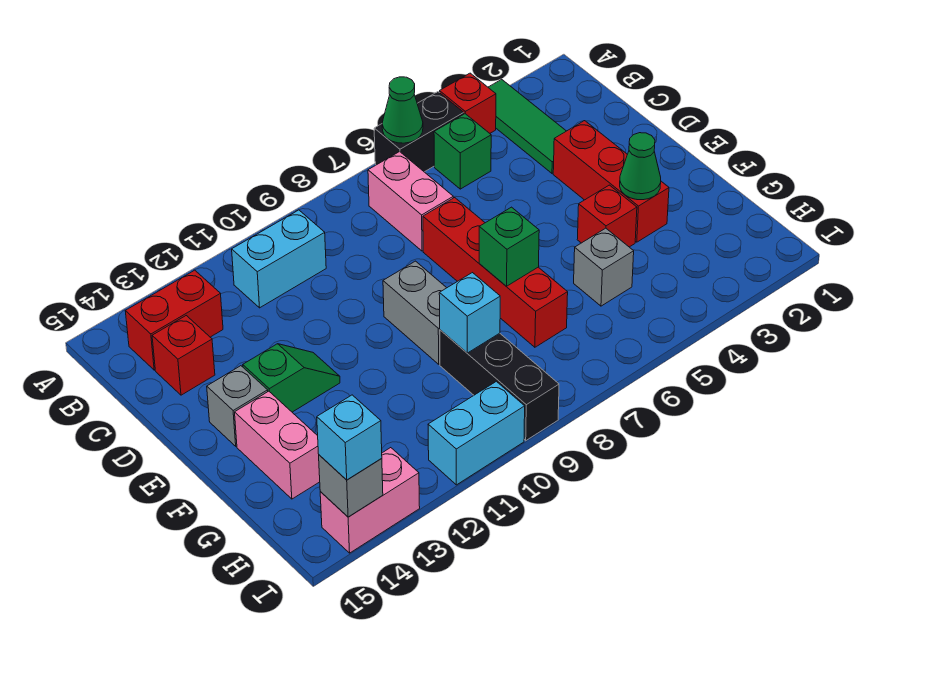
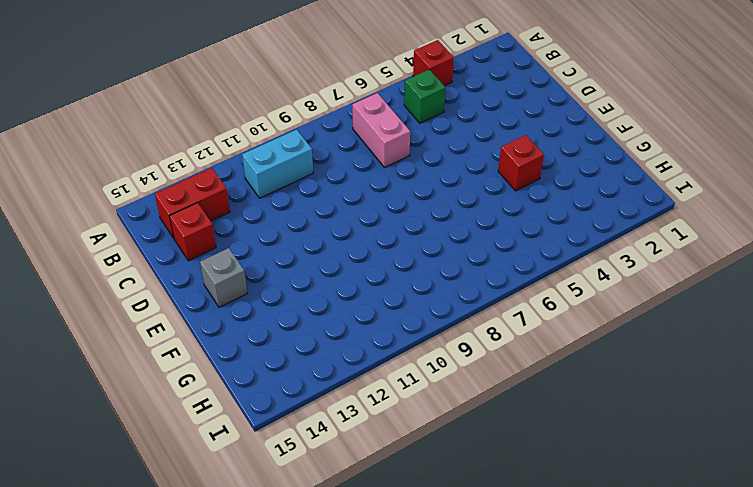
none -> green tile A3:C3 level 1
none -> black brick A5:A6 level 1
none -> red brick D3:F3 level 1

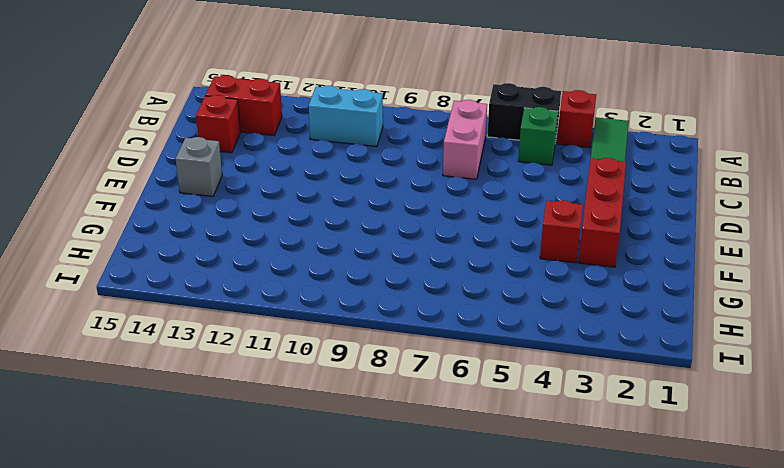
none -> red brick D7:G7 level 1
none -> grey brick E9:F9 level 1
none -> green slope E12:E13 level 1 top 13

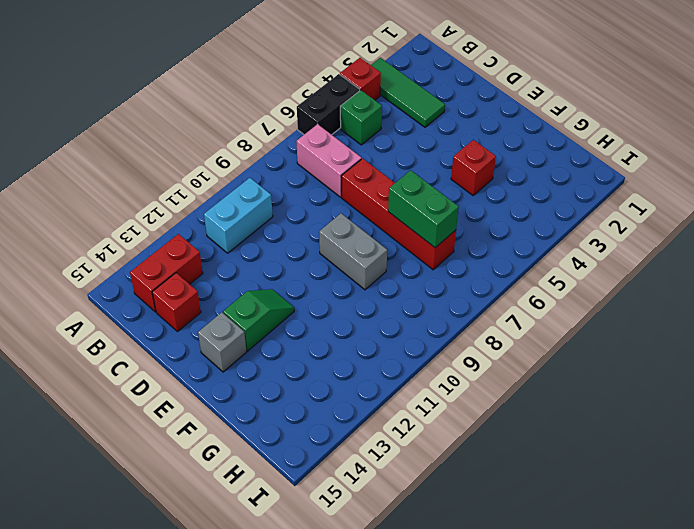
green brick F7:G7 level 2 -> green brick F7 level 2
none -> red brick D3:F3 level 1
none -> pink brick F14:G14 level 1
none -> grey brick G5 level 1

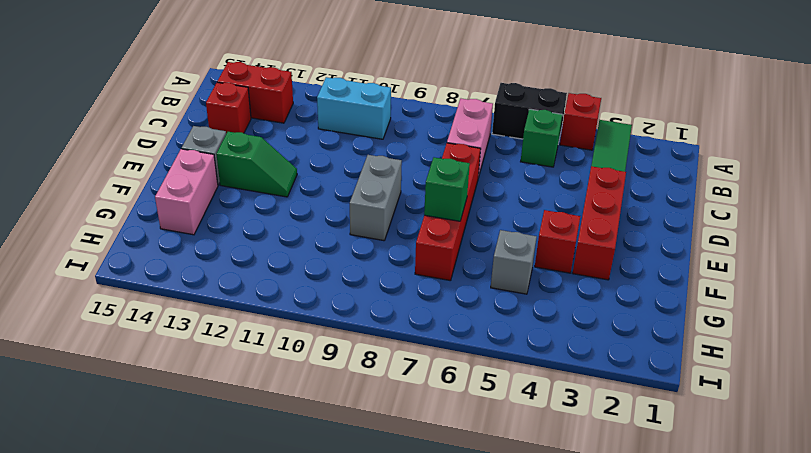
none -> black brick G9:I9 level 1
none -> cyan brick I10:I11 level 1
none -> pink brick I13:I14 level 1

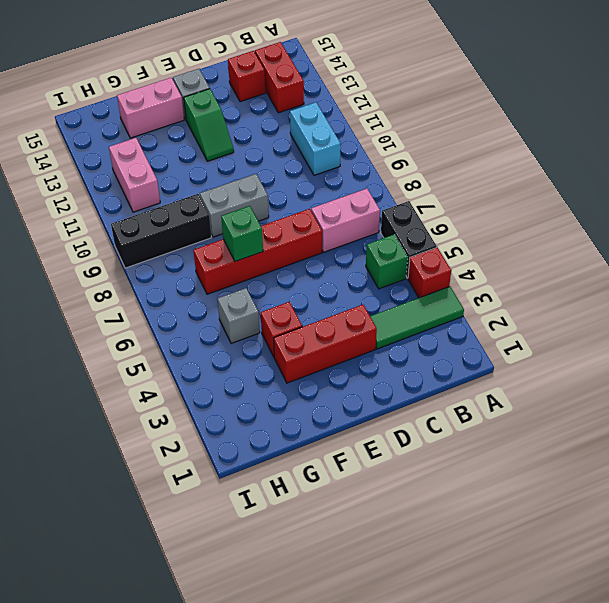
pink brick H11:H12 level 1 -> pink brick I13:I14 level 1
none -> cyan brick I10:I11 level 1
none -> green cone A6 level 2
none -> green cone F3 level 2

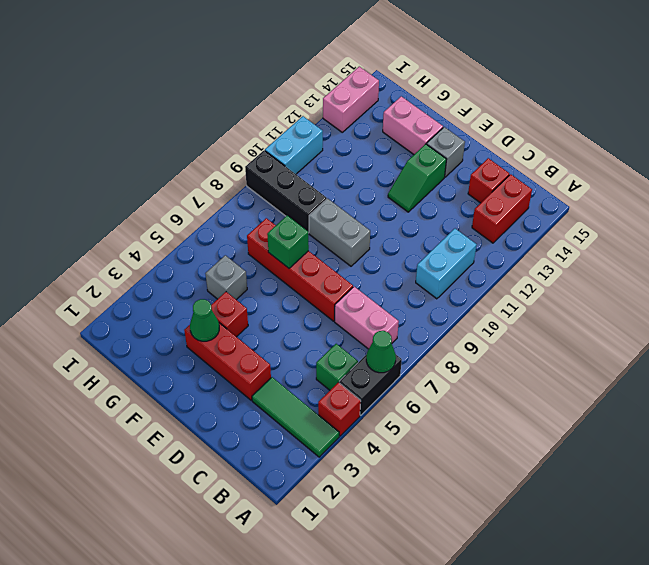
none -> cyan brick G9 level 2
none -> grey brick I14 level 2
none -> cyan brick I14 level 3

